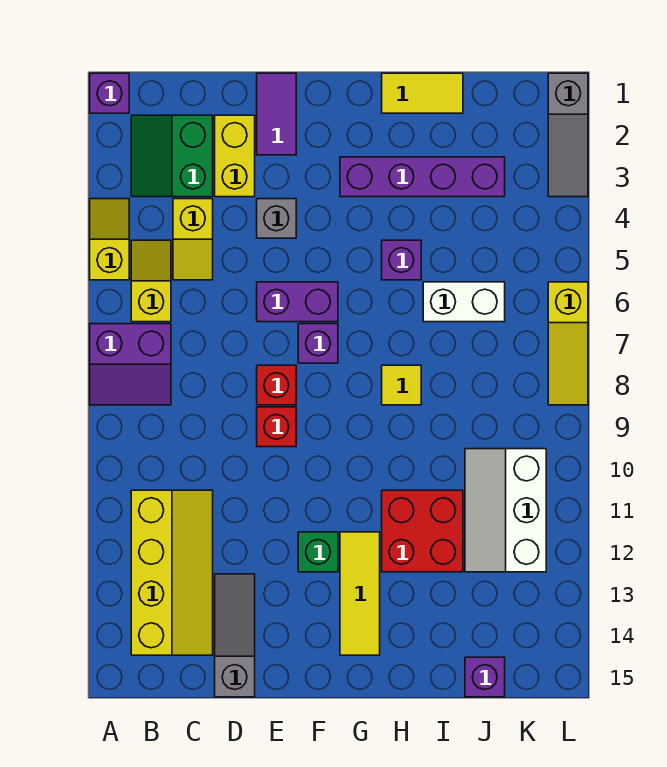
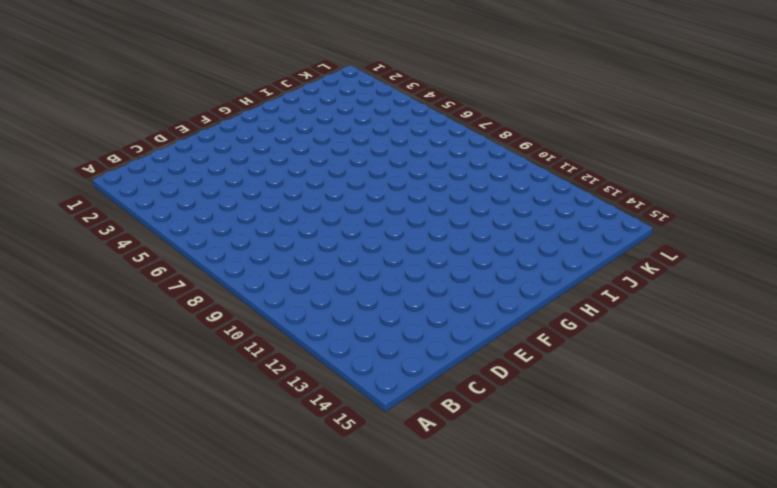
none -> purple brick A1 level 1
none -> yellow slope A4:A5 level 1 top 5
none -> purple slope A7:B8 level 1 top 7

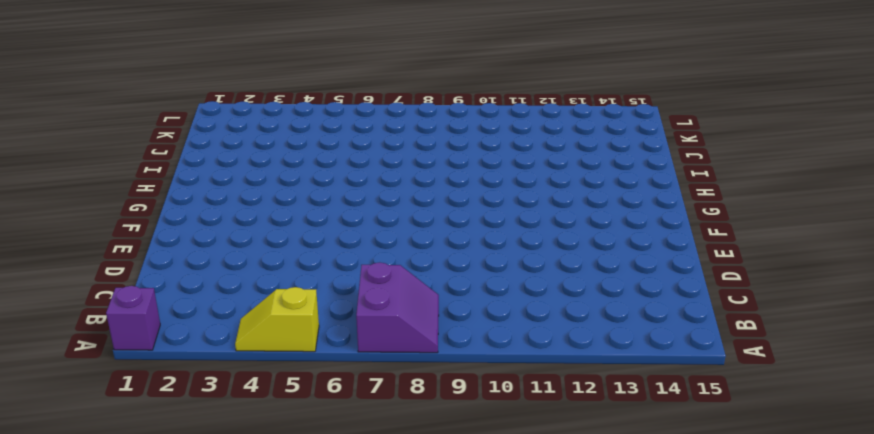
none -> green slope B2:C3 level 1 top C
none -> yellow slope B5:B6 level 1 top 6
none -> yellow slope B11:C14 level 1 top B

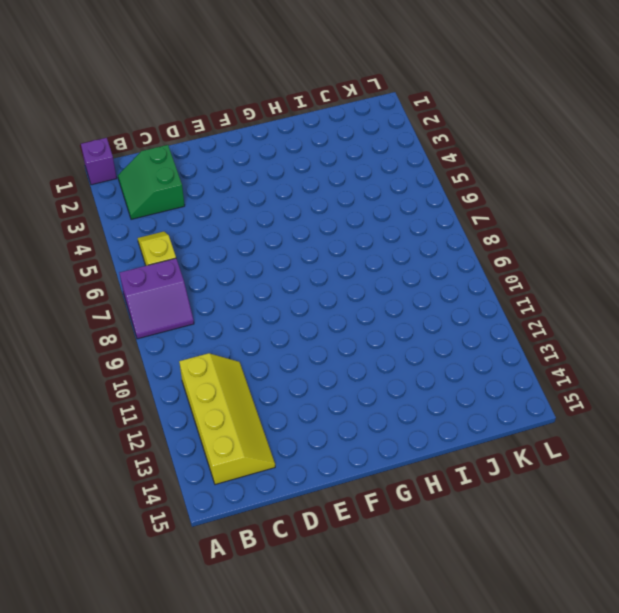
none -> yellow slope A4:A5 level 1 top 5
none -> yellow slope C4:C5 level 1 top 4
none -> yellow brick D2:D3 level 1

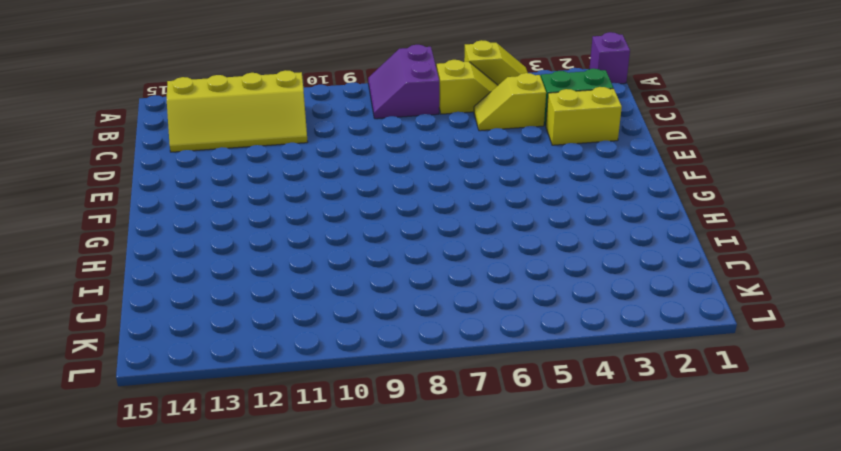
none -> grey slope D13:D15 level 1 top 15
none -> purple tile E1:E2 level 1
none -> grey brick E4 level 1

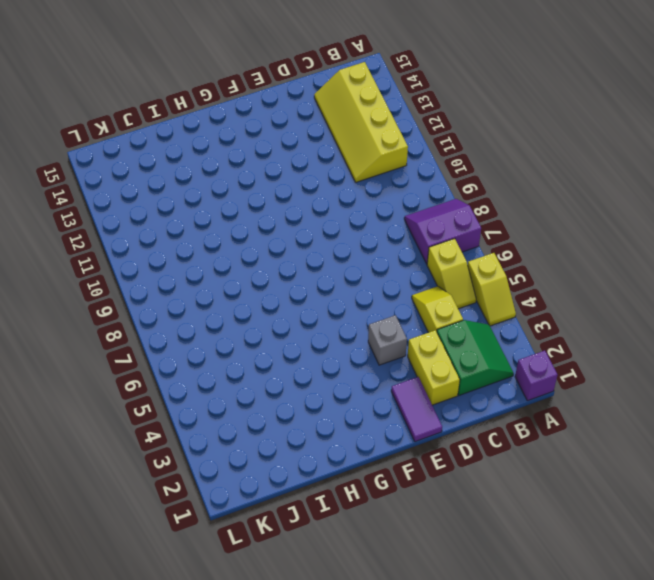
none -> grey slope D13:D15 level 1 top 15
none -> purple brick E6:F6 level 1
none -> red brick E8 level 1

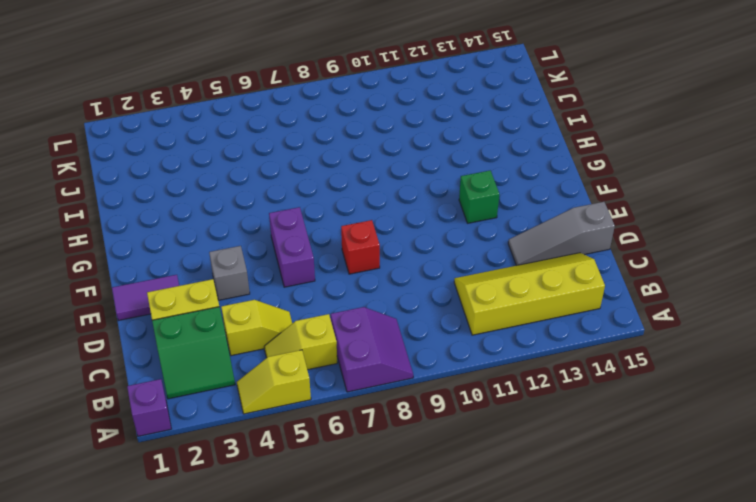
none -> red brick E9 level 1
none -> purple brick F7 level 1
none -> purple brick G3:J3 level 1

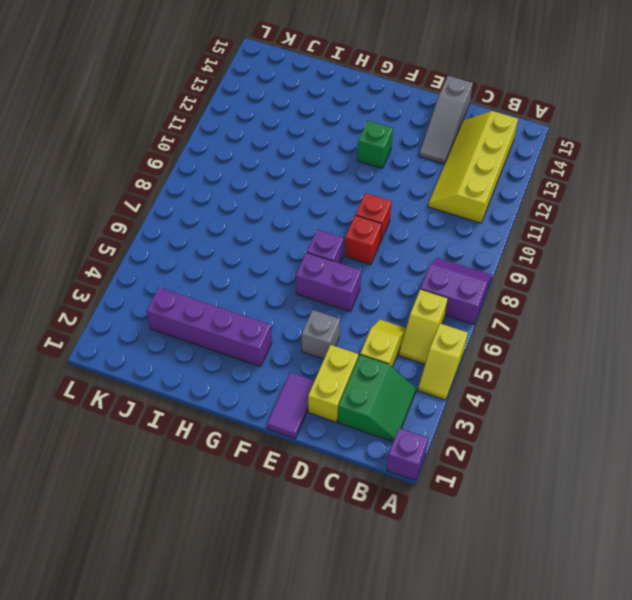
none -> yellow tile G12:G14 level 1
none -> yellow tile H1:I1 level 1
none -> purple brick H5 level 1

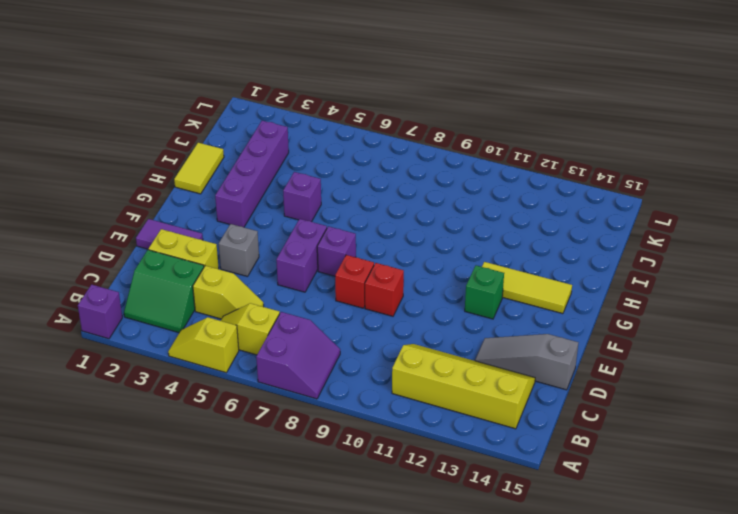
none -> yellow tile H8 level 1
none -> red brick H11:I12 level 1
none -> white brick I6:J6 level 1

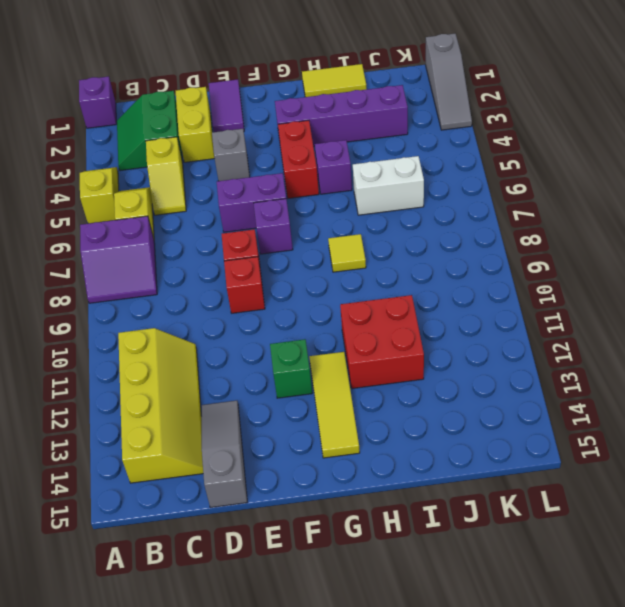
red brick G4:G5 level 1 -> none
none -> white slope J10:K12 level 1 top K
none -> purple brick J15 level 1
none -> yellow slope L6:L8 level 1 top 6

